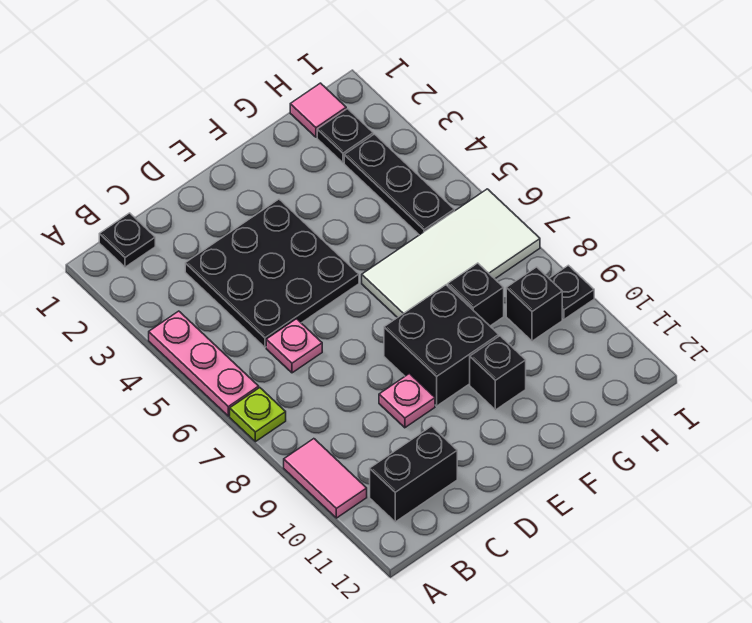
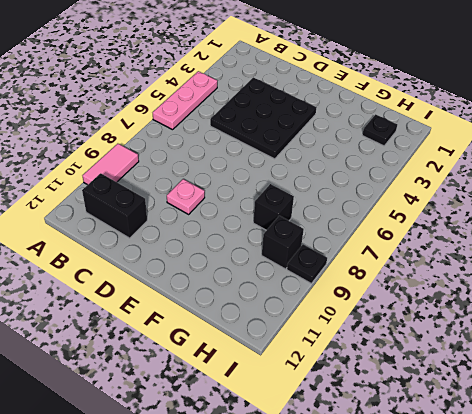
none -> lime plate A7 level 1
none -> black plate B1 level 1
none -> pink plate C6 level 1

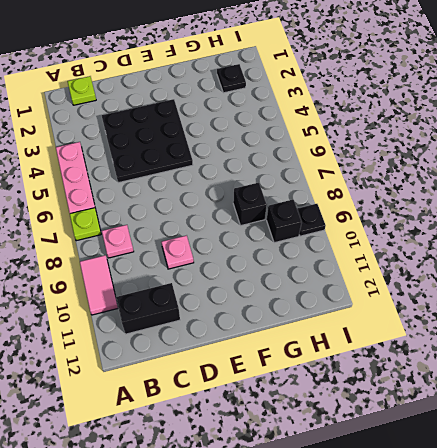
lime plate B1 level 1 -> black plate B1 level 1
pink plate B8 level 1 -> pink plate C6 level 1
none -> black brick E8:F9 level 1
none -> white tile F6:I7 level 1
none -> black brick F10 level 1

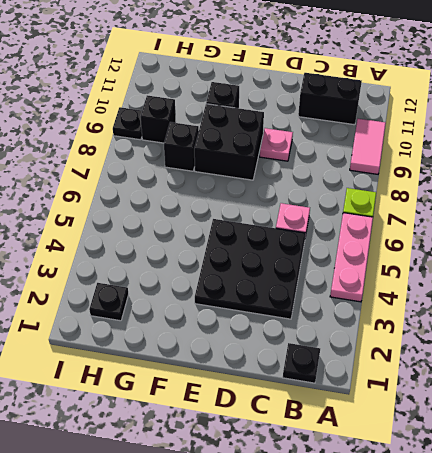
none -> white tile F6:I7 level 1
none -> pink tile H1 level 1
none -> black plate H3:H5 level 1

